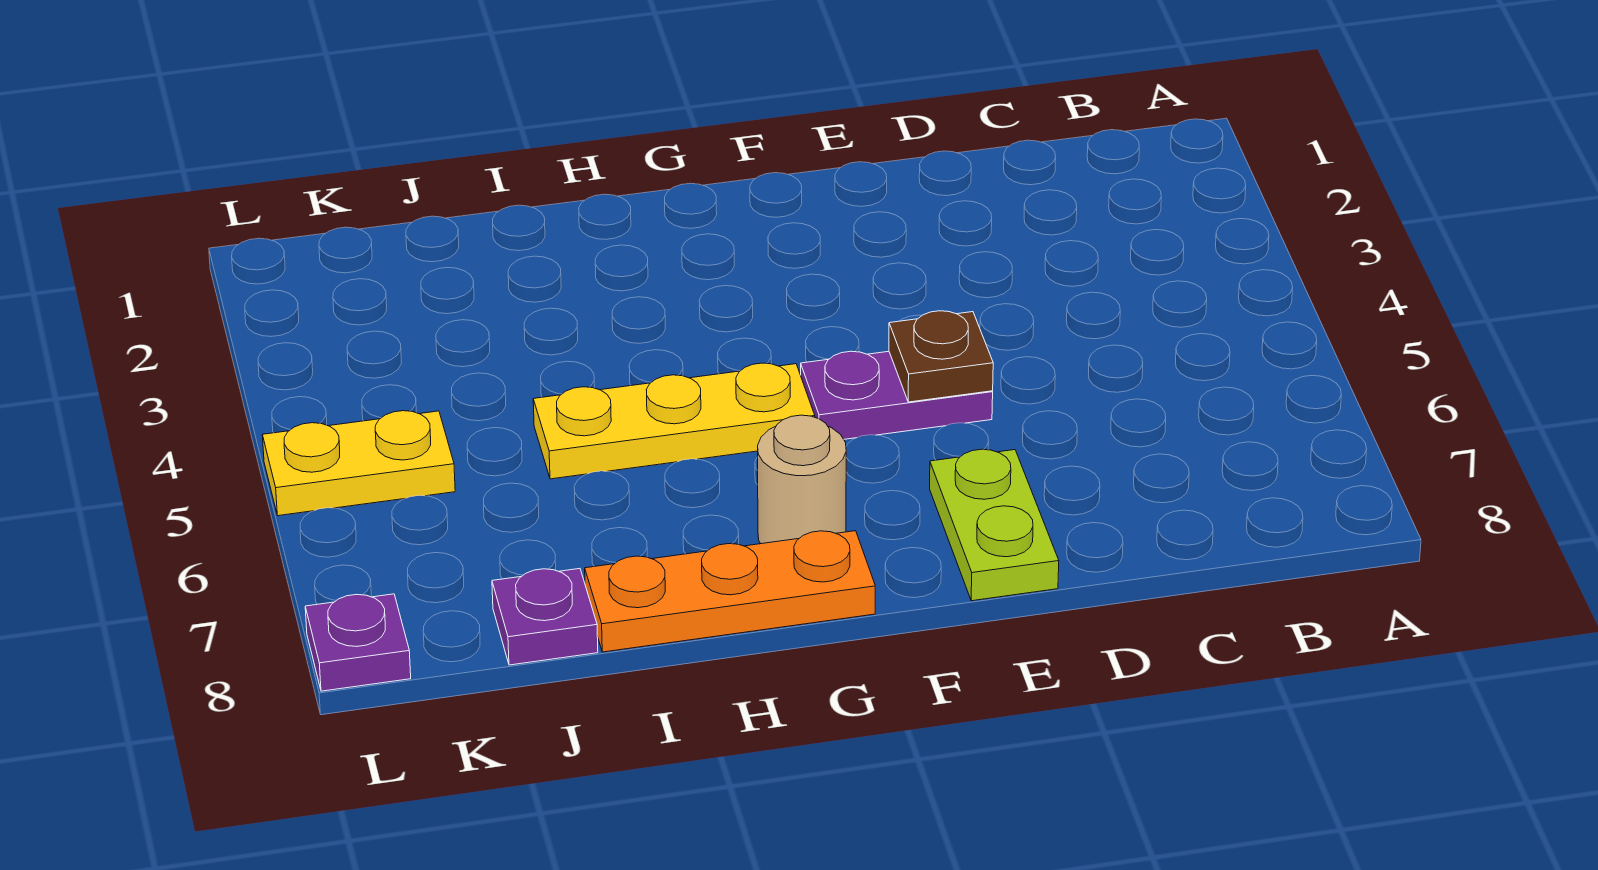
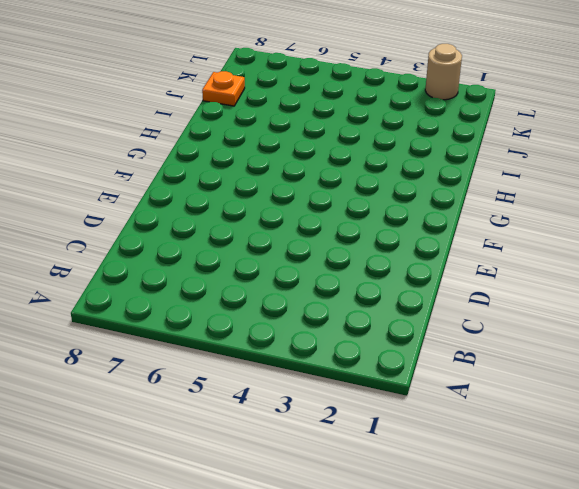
orange plate J8 level 1 -> purple plate J8 level 1
tan round brick L2 level 1 -> tan round brick G7 level 1
none -> purple plate E5:F5 level 1
none -> lime plate E7:E8 level 1

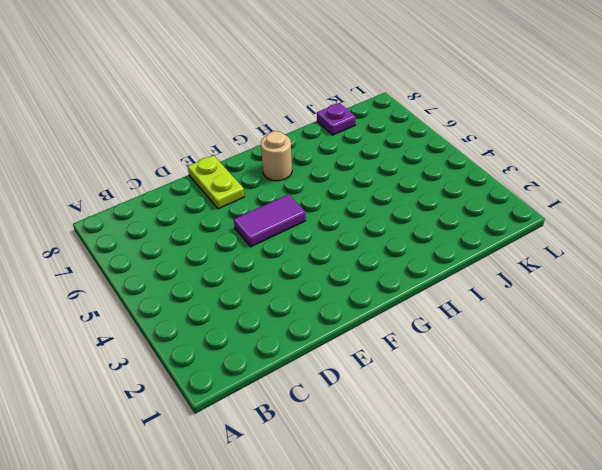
purple tile E5:F5 level 1 -> purple plate E5:F5 level 1
none -> yellow plate G5:I5 level 1
none -> orange plate G8:I8 level 1

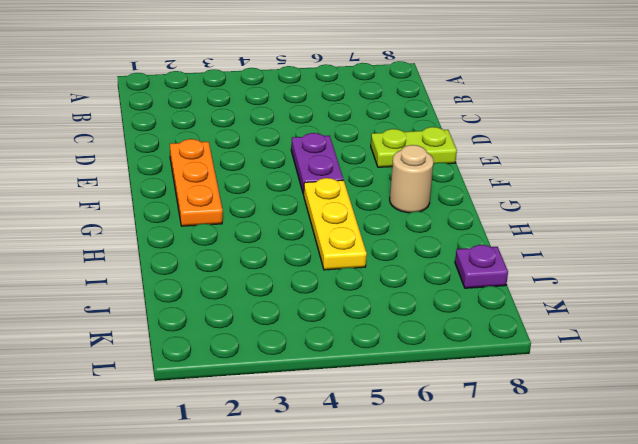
orange plate E2:G2 level 1 -> orange plate G8:I8 level 1
none -> yellow plate K5:L5 level 1
none -> purple plate L8 level 1

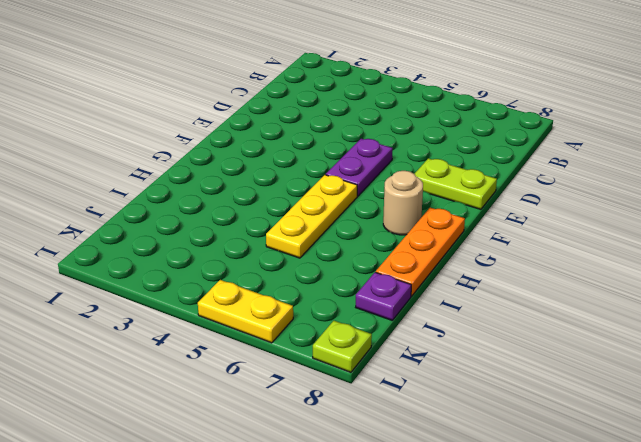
yellow plate L5:L6 level 1 -> yellow plate K5:L5 level 1
lime plate L8 level 1 -> purple plate L8 level 1
none -> brown plate E5 level 2

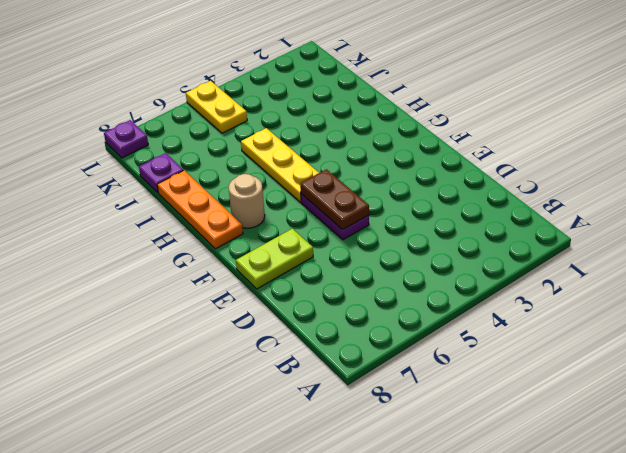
brown plate E5:F5 level 2 -> brown plate E5 level 2

